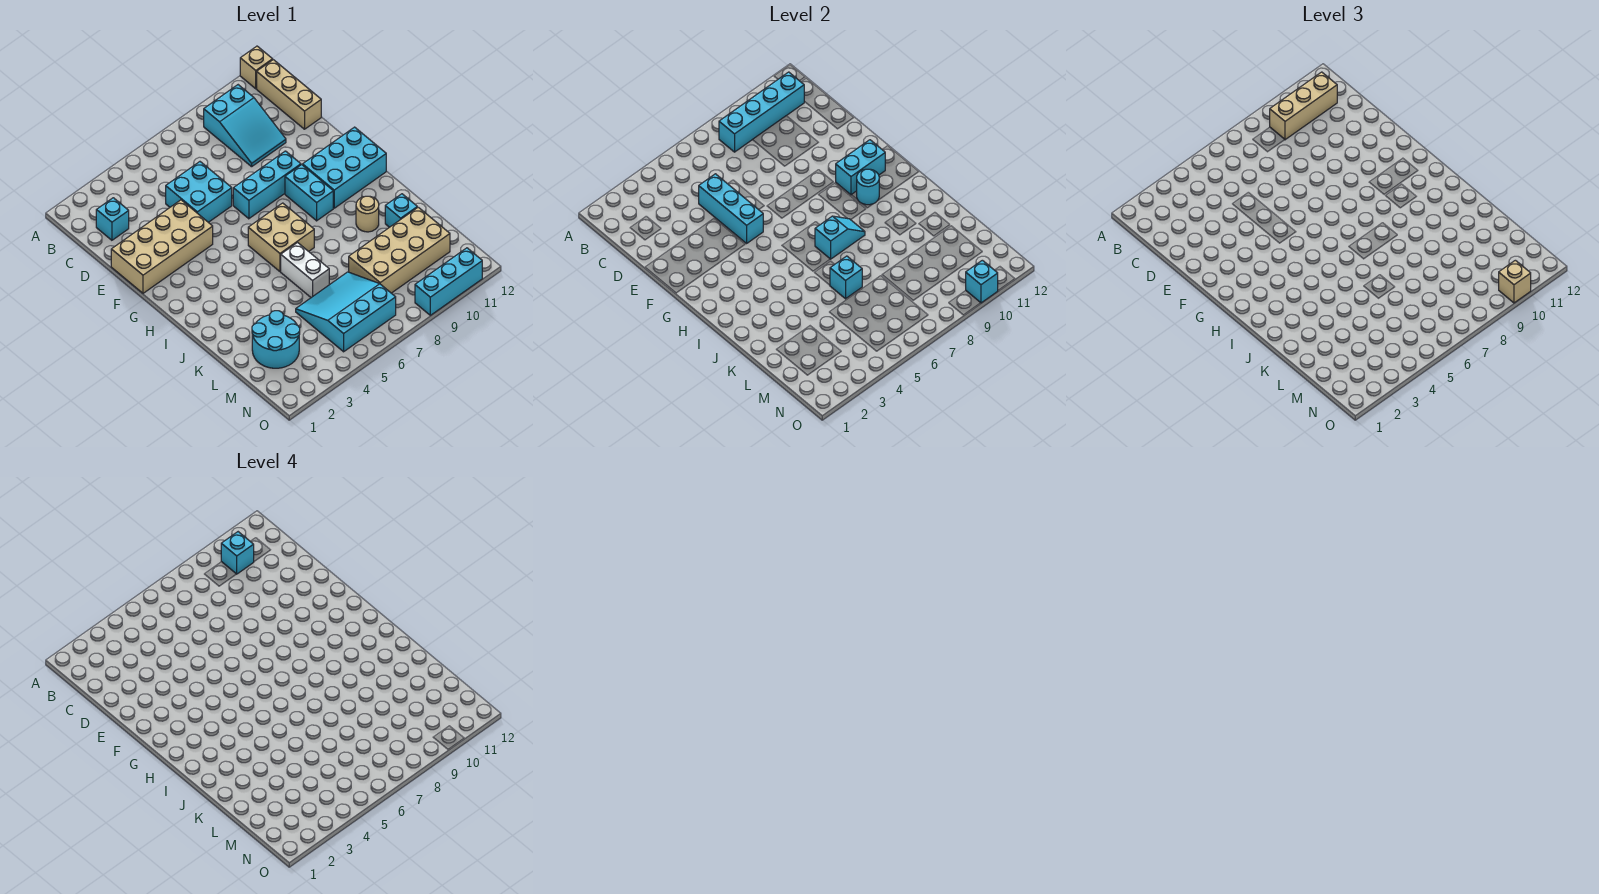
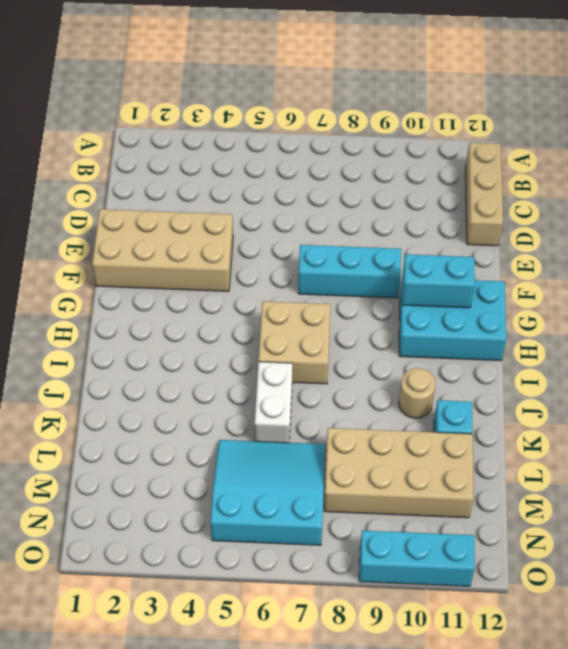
none -> tan brick A12 level 1
none -> cyan slope B9:D10 level 1 top B
none -> cyan brick C2 level 1

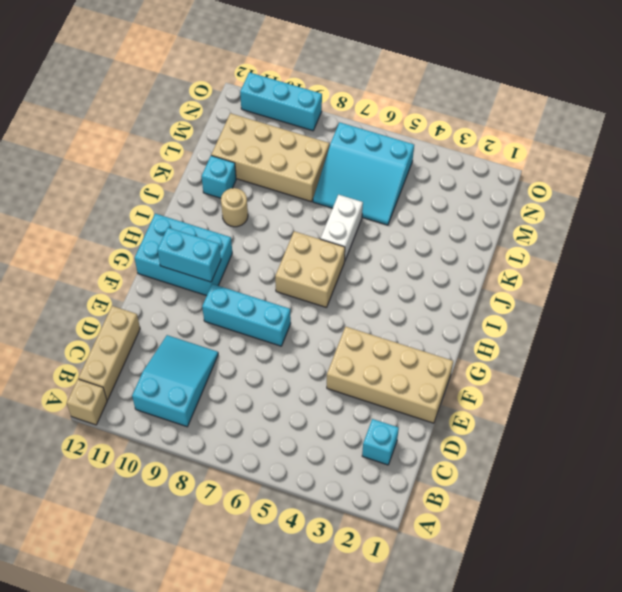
none -> cyan brick D5:E6 level 1
none -> cyan brick G9:H9 level 1
none -> cyan round brick L2:M3 level 1

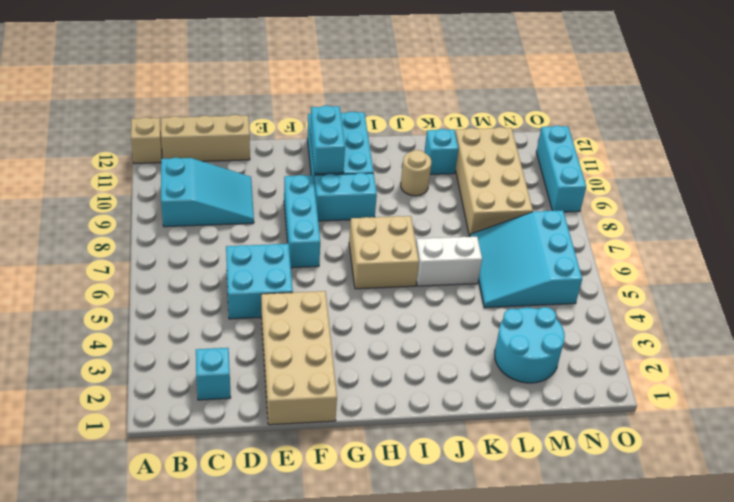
none -> cyan brick B8:B11 level 2
none -> cyan brick D5:F5 level 2
none -> cyan round brick H10 level 2

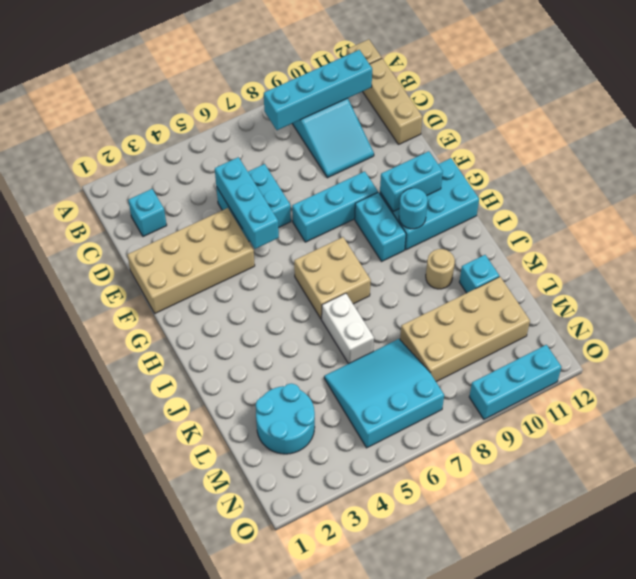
none -> cyan slope I7:I8 level 2 top 7
none -> cyan brick K6 level 2
none -> cyan brick O10 level 2

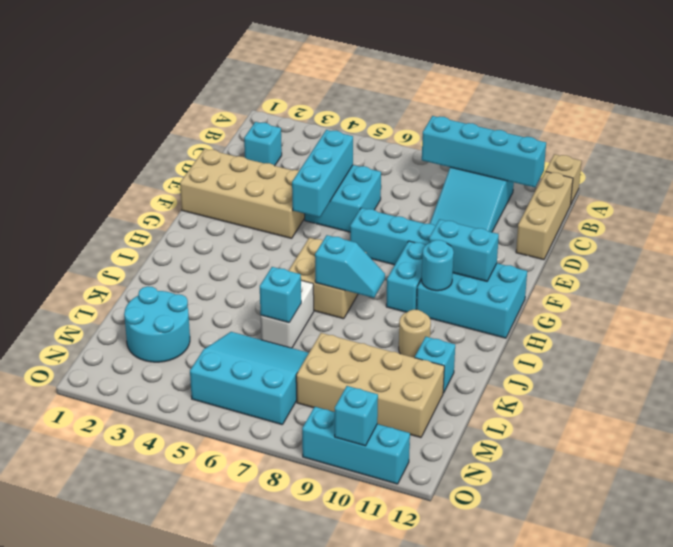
none -> tan brick B9:B11 level 3
none -> tan brick O10 level 3
none -> cyan brick B10 level 4

